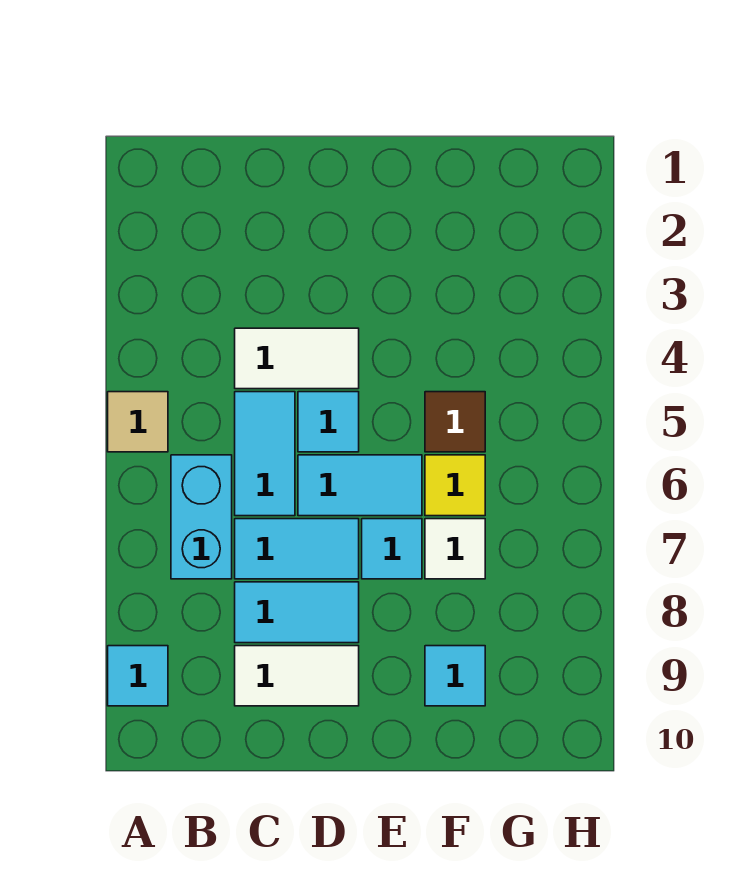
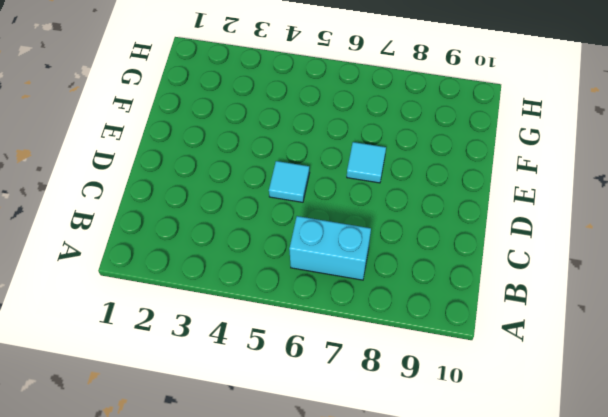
none -> tan tile A5 level 1
none -> cyan tile A9 level 1
none -> white tile C4:D4 level 1

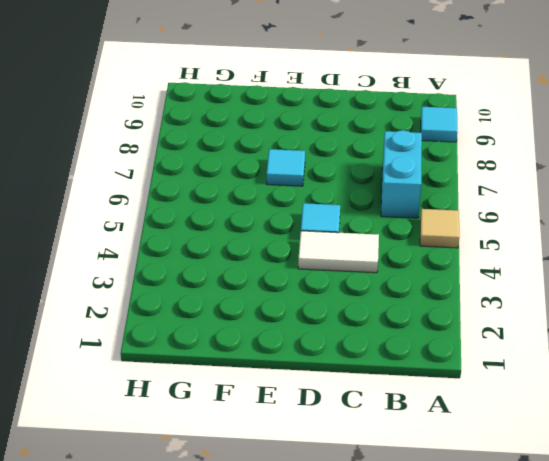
none -> cyan tile C5:C6 level 1
none -> cyan tile C7:D7 level 1
none -> cyan tile C8:D8 level 1

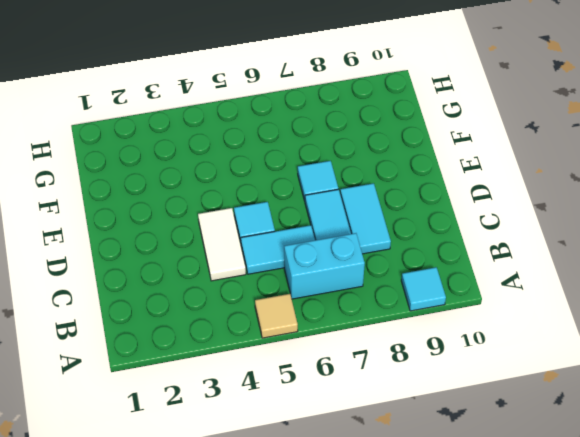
none -> white tile C9:D9 level 1
none -> cyan tile D6:E6 level 1
none -> brown tile F5 level 1

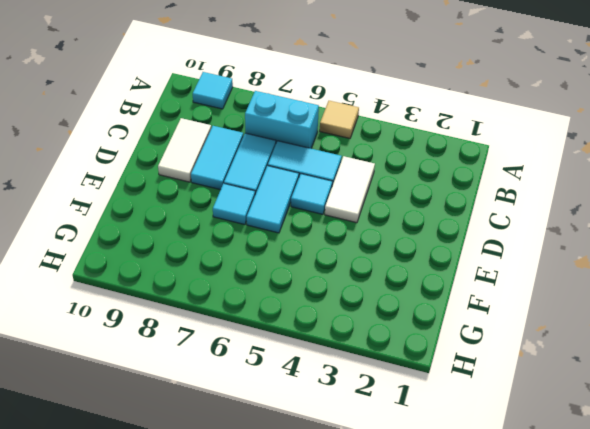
none -> brown tile F5 level 1
none -> yellow tile F6 level 1
none -> white tile F7 level 1

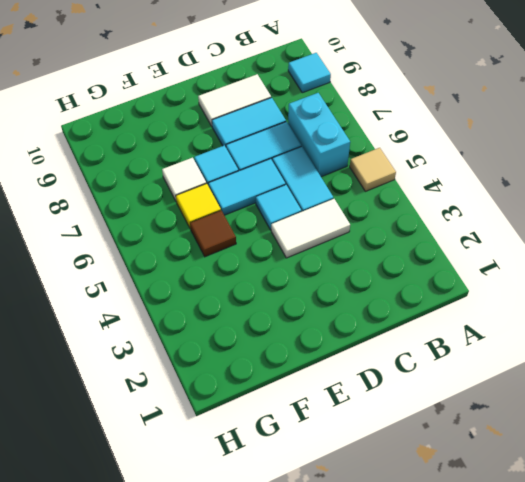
none -> cyan tile F9 level 1

